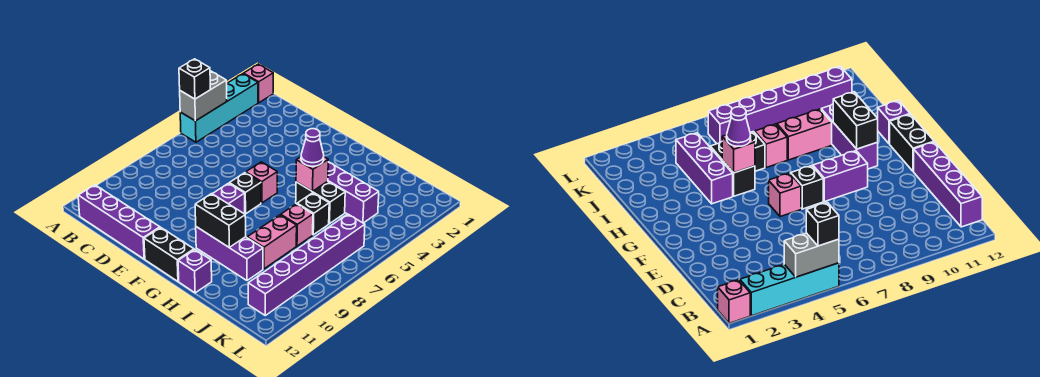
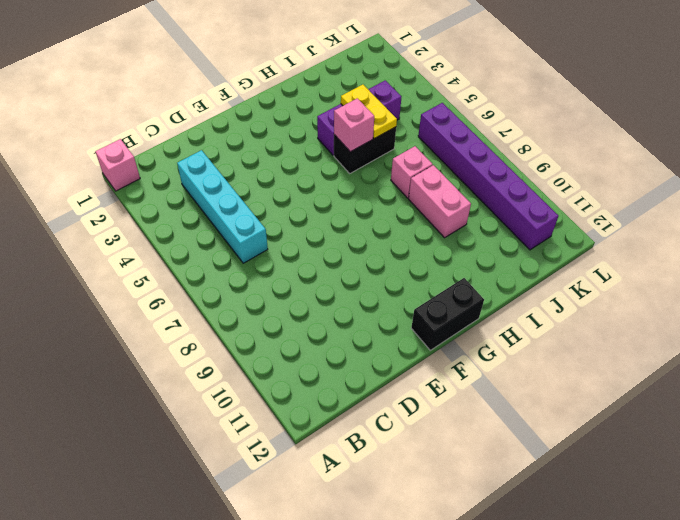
cyan brick C3:C6 level 1 -> cyan brick A2:A5 level 1
yellow plate I4:I5 level 2 -> none
none -> purple brick B12:E12 level 1
none -> pink brick F6 level 1
none -> black brick F7 level 1

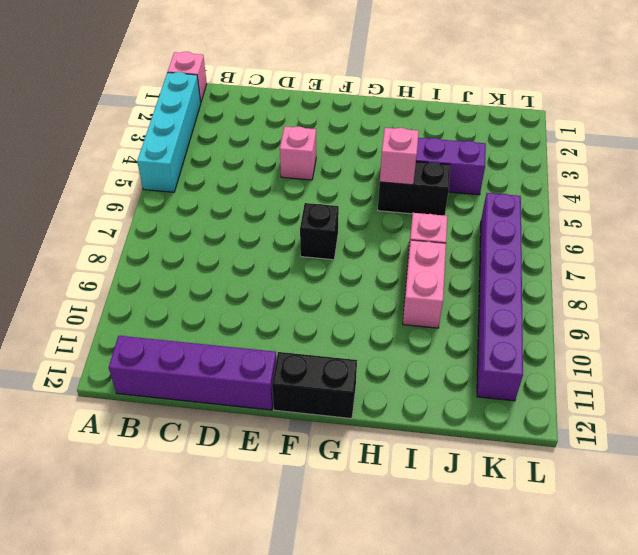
pink brick E4 level 1 -> pink brick F6 level 1
none -> purple brick F8:F9 level 1
none -> purple brick G10:I10 level 1
none -> purple brick H12 level 1

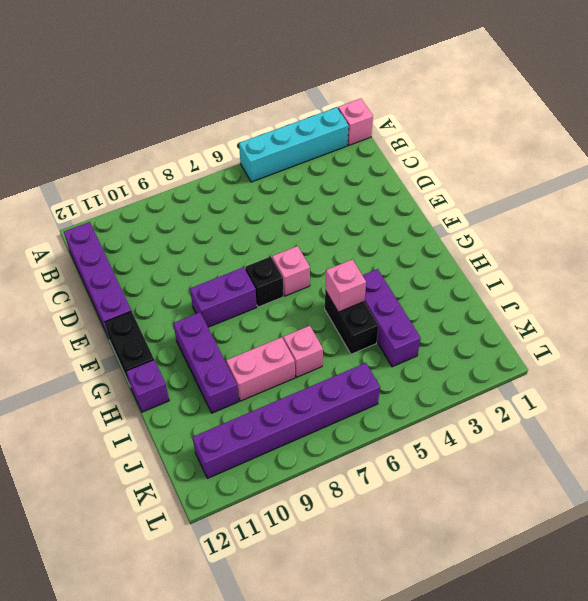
none -> black brick I6 level 1
none -> grey brick A4:A5 level 2
none -> black brick G10:H10 level 2

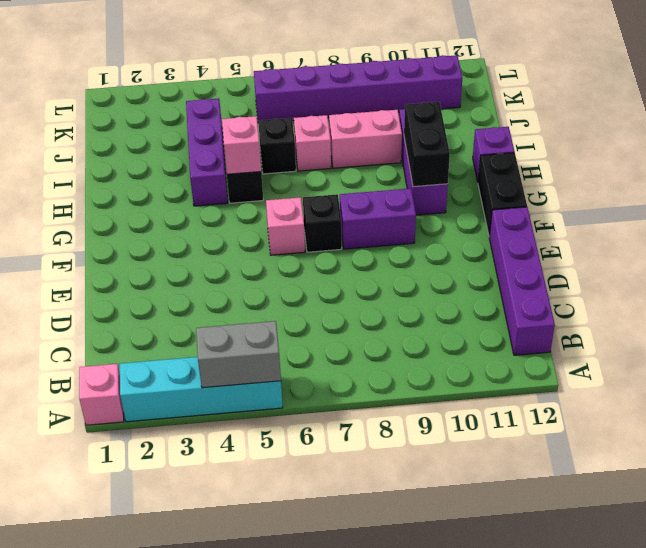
none -> black brick A5 level 3
none -> purple cone H5 level 3

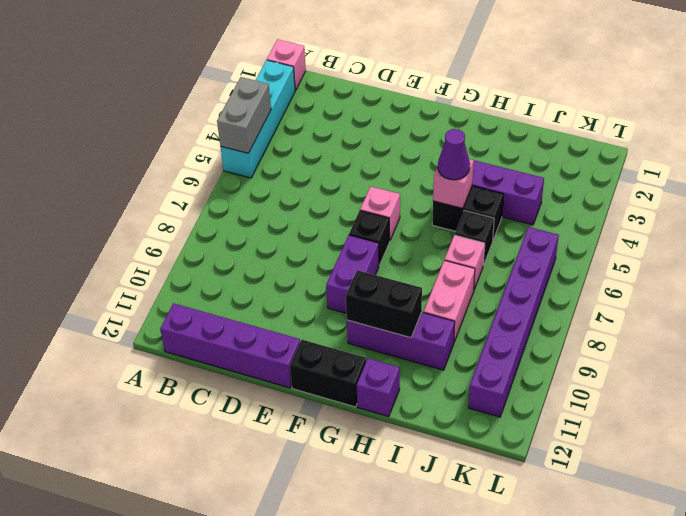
none -> black brick A5 level 3

